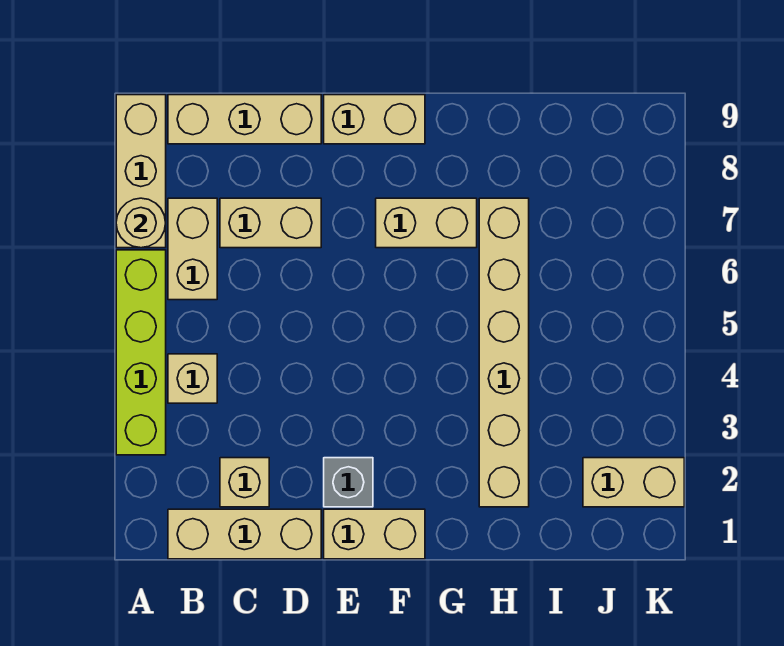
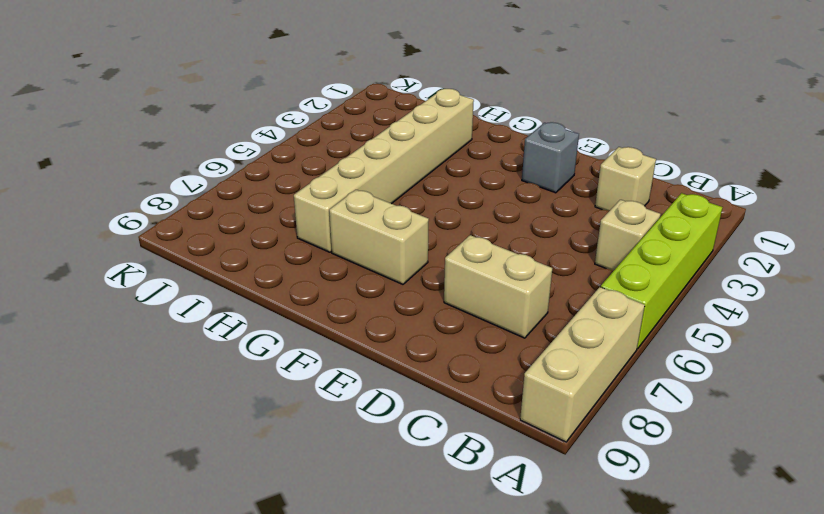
none -> tan brick B1:D1 level 1
none -> tan brick B6:B7 level 1
none -> tan brick B9:D9 level 1

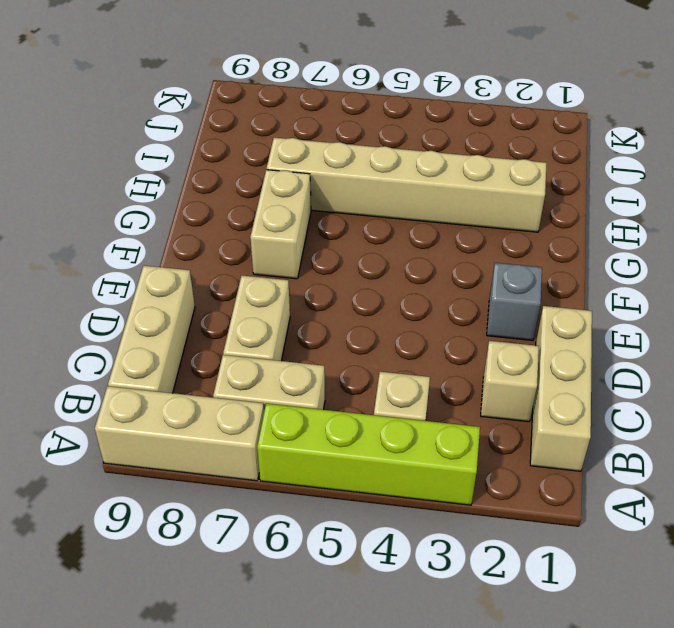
none -> tan brick E1:F1 level 1
none -> tan brick E9:F9 level 1
none -> tan brick J2:K2 level 1

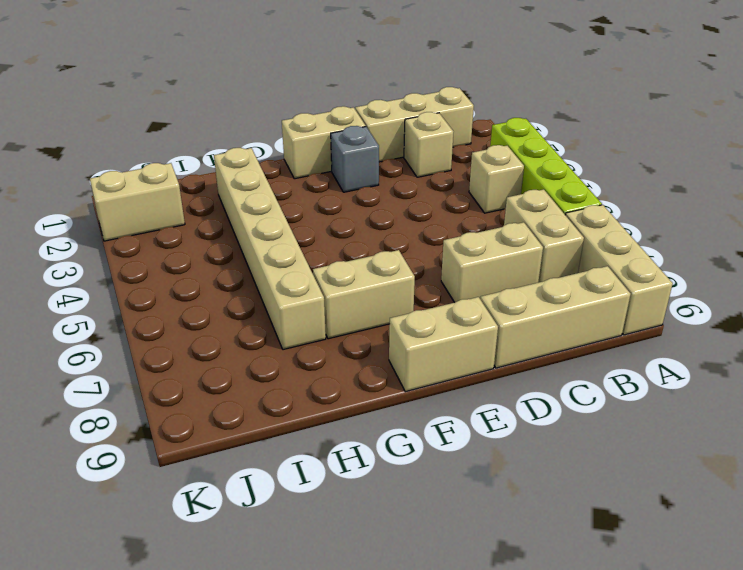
none -> tan round brick A7 level 2

